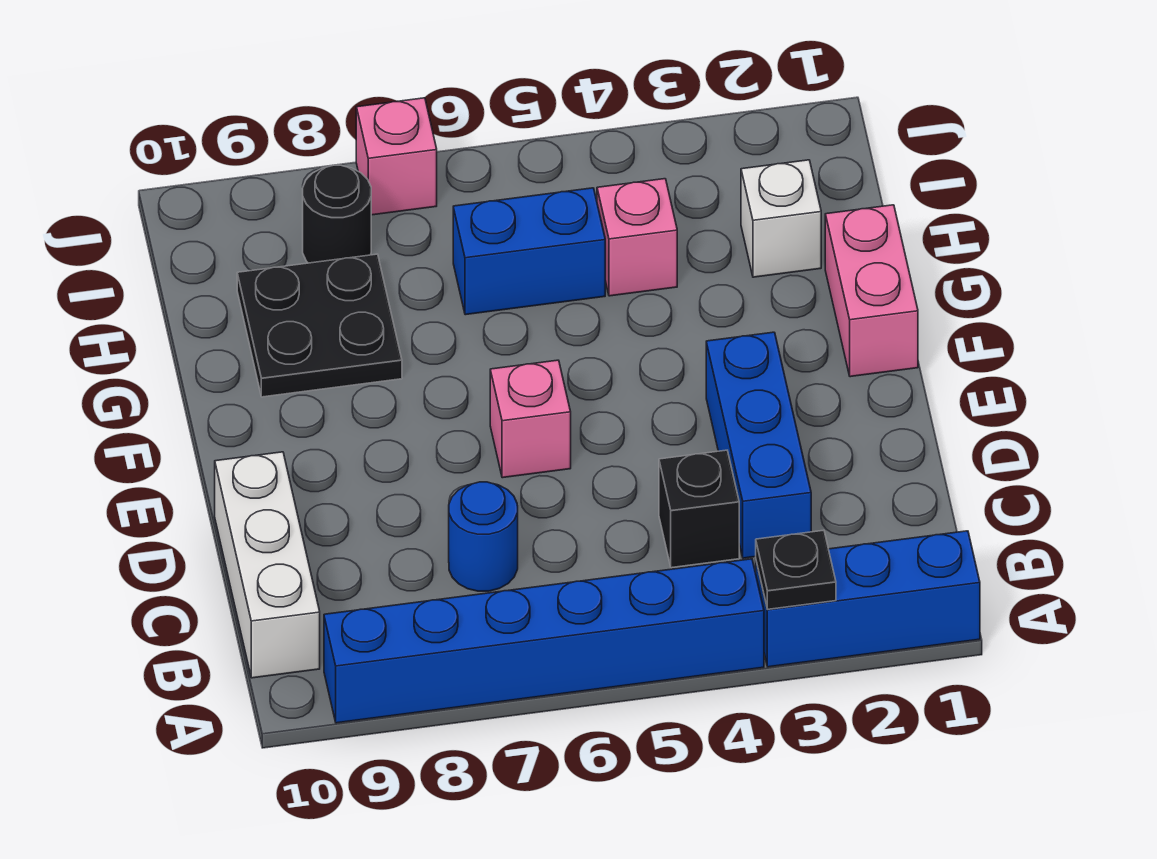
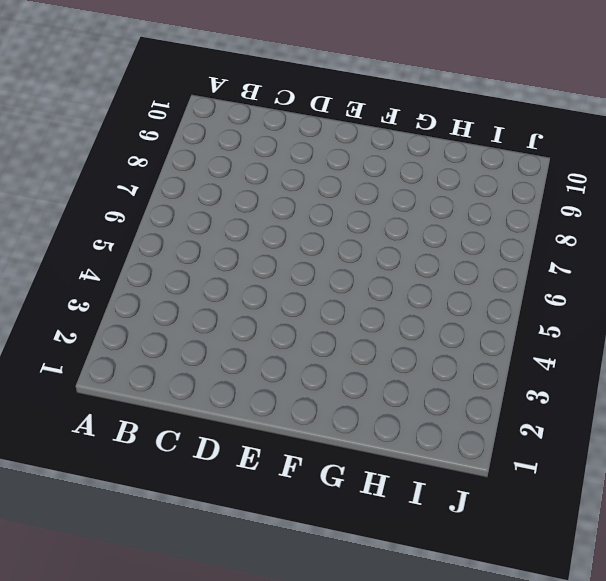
none -> blue brick A1:A3 level 1
none -> blue brick A4:A9 level 1
none -> white brick B10:D10 level 1

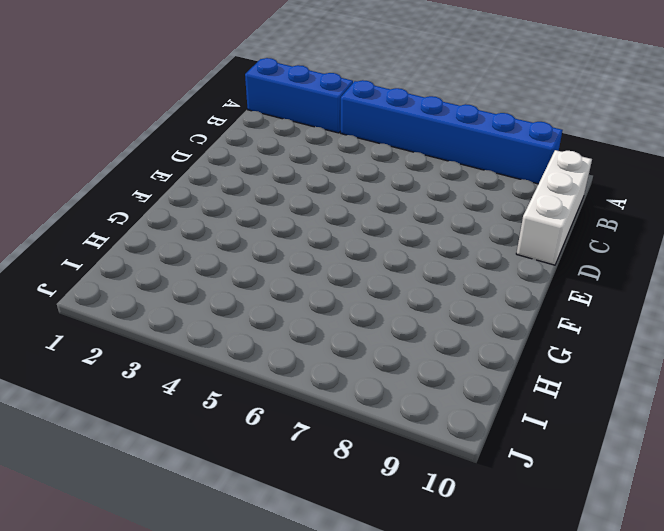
none -> blue brick C3:E3 level 1
none -> black brick C4 level 1
none -> blue round brick C7 level 1

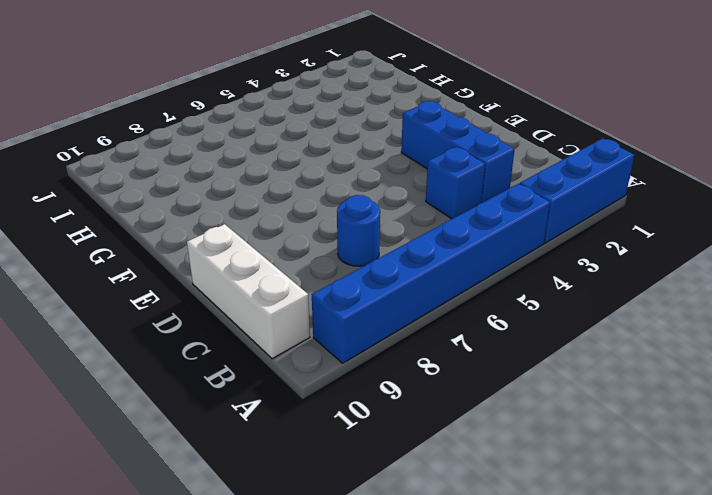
blue brick C4 level 1 -> black brick C4 level 1
none -> pink brick E6 level 1
none -> pink brick F1:G1 level 1
none -> black plate G8:H9 level 1

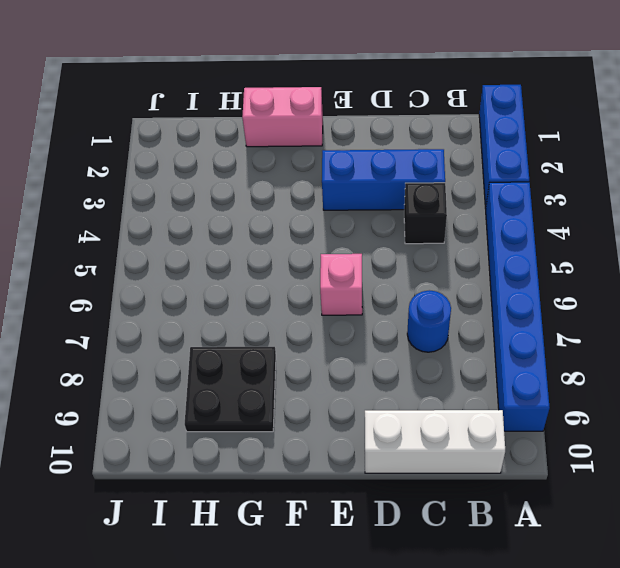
none -> white brick H2 level 1
none -> pink brick H4 level 1
none -> blue brick H5:H6 level 1

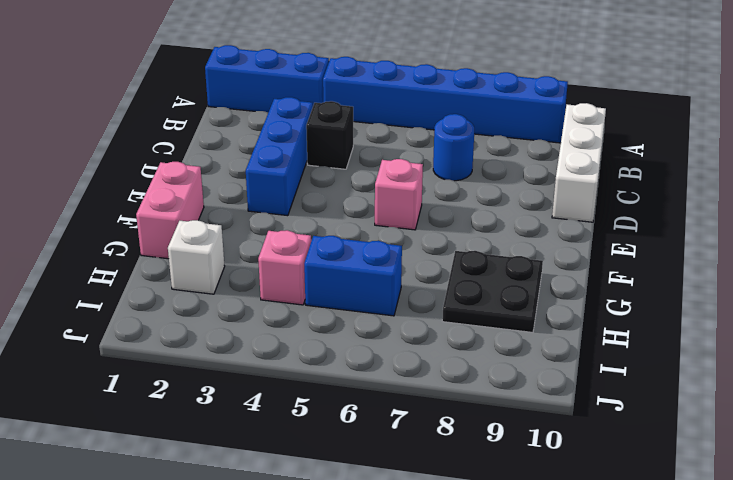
none -> black round brick I8 level 1
none -> pink brick J7 level 1
none -> black plate A3 level 2

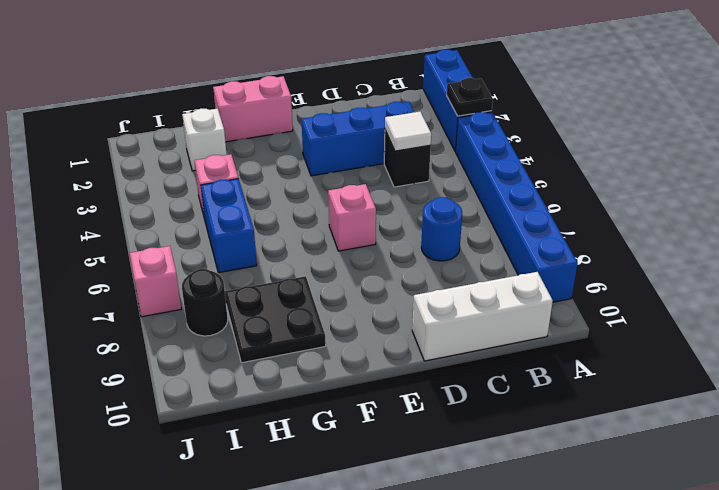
white tile C4 level 2 -> none

